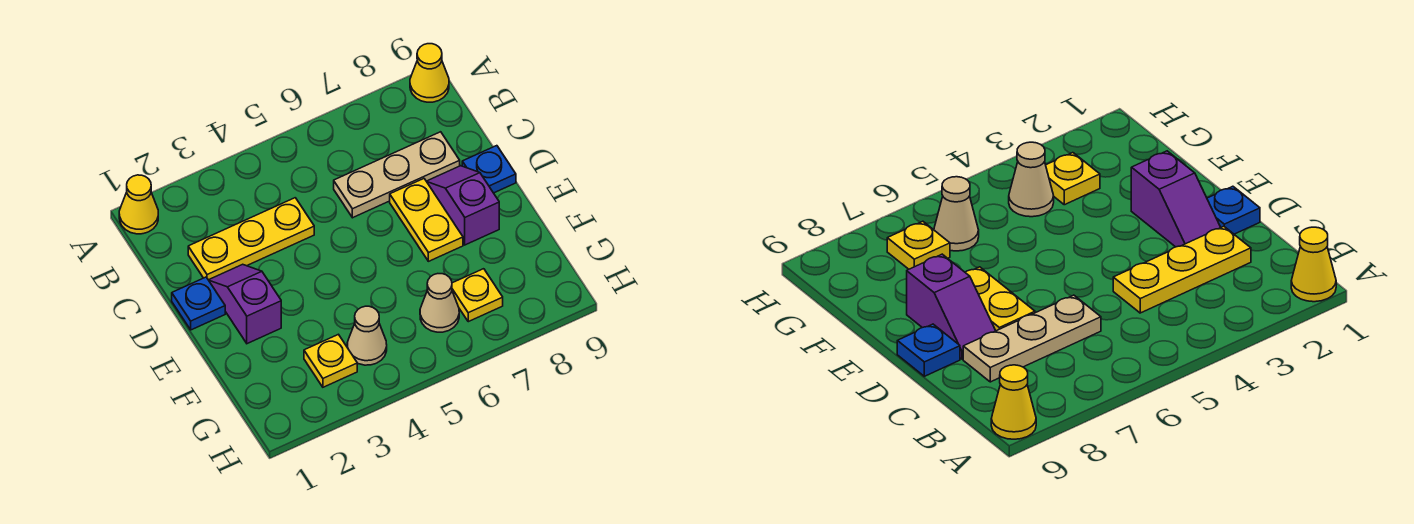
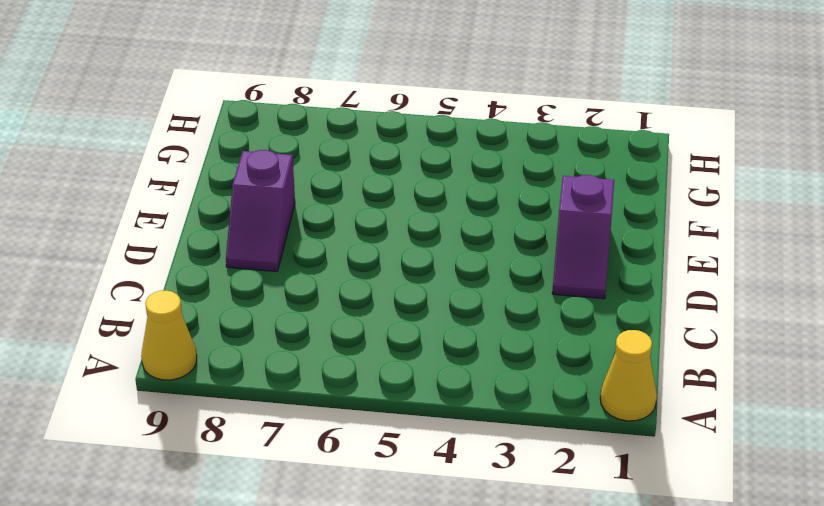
none -> yellow plate C2:C4 level 1
none -> tan plate C6:C8 level 1
none -> blue plate D1 level 1

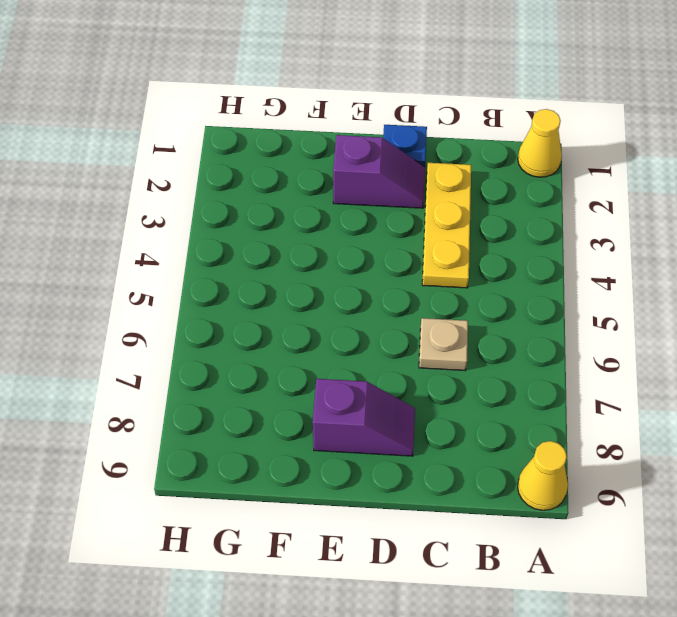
tan plate C6 level 1 -> tan plate C6:C8 level 1
none -> yellow plate D7:E7 level 1
none -> blue plate D9 level 1
none -> yellow plate G3 level 1

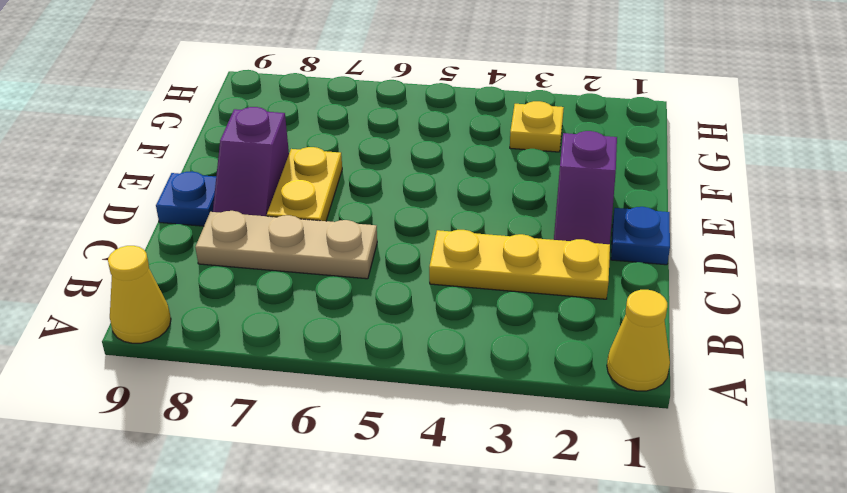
none -> tan cone G4 level 1
none -> tan cone G6 level 1
none -> yellow plate G7 level 1

